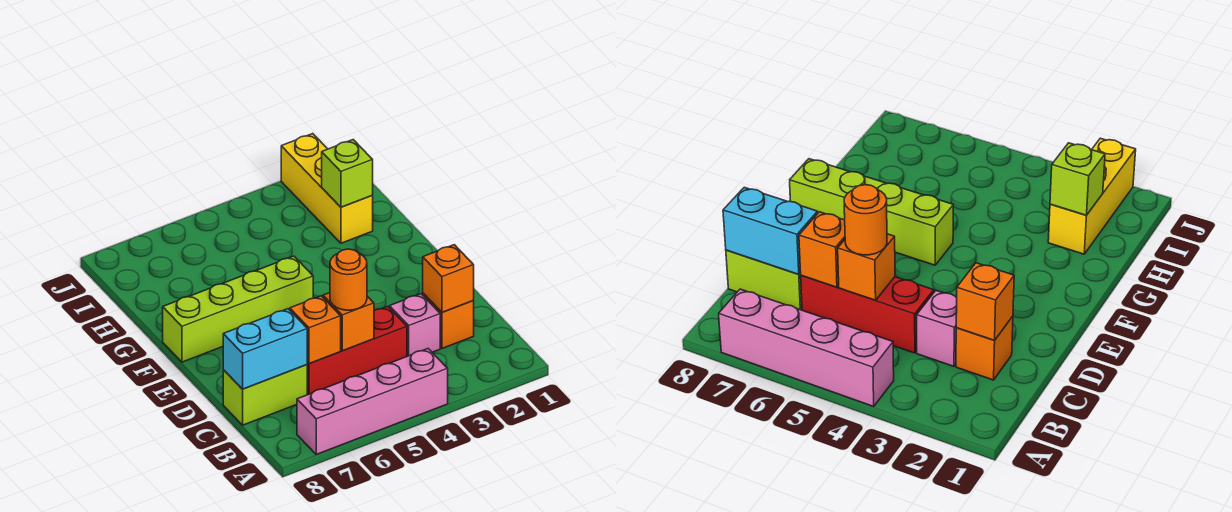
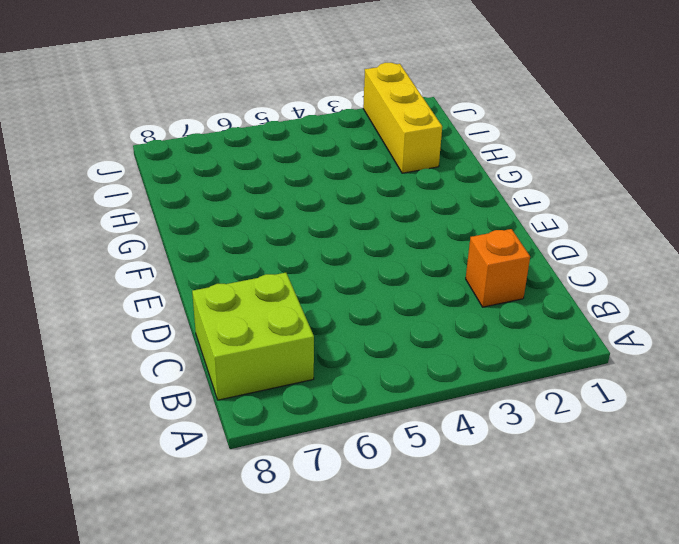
lime brick B7:C8 level 1 -> lime brick C7:C8 level 1
none -> pink brick A4:A7 level 1
none -> pink brick C3 level 1
none -> red brick C4:C6 level 1

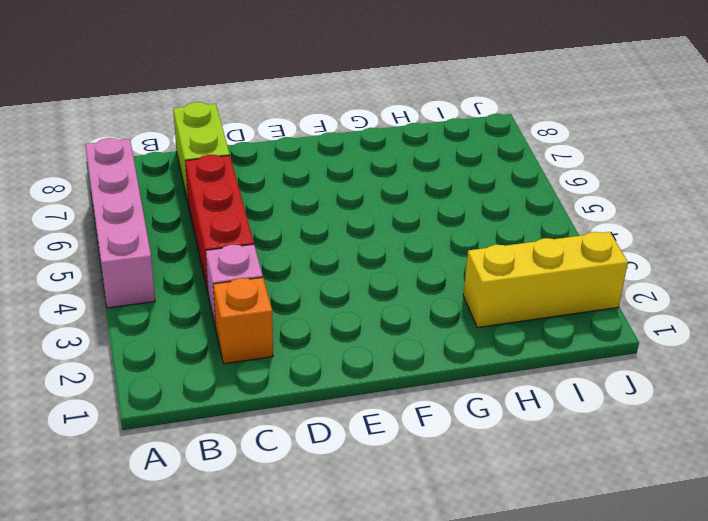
none -> lime brick F5:F8 level 1
none -> orange brick C2 level 2
none -> orange brick C5 level 2

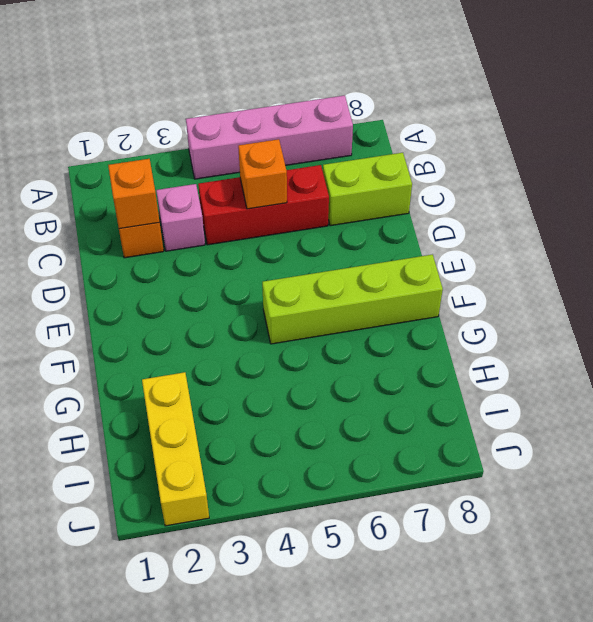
none -> orange brick C6 level 2
none -> cyan brick C7:C8 level 2
none -> lime brick H2 level 2

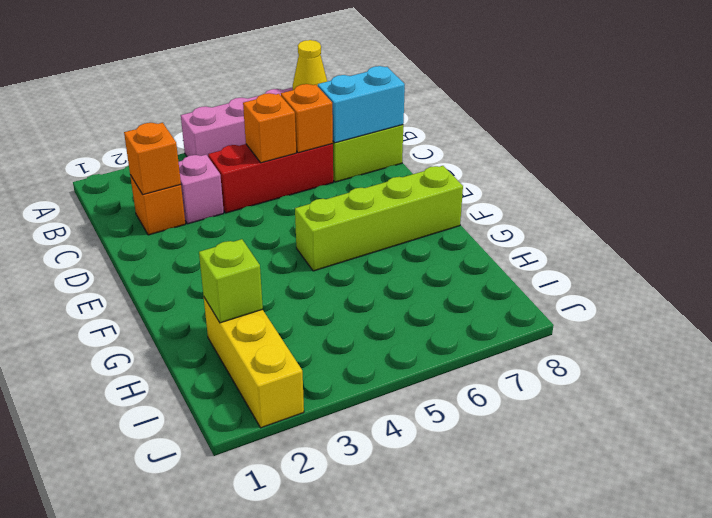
yellow cone A7 level 2 -> none
none -> orange round brick C5 level 3

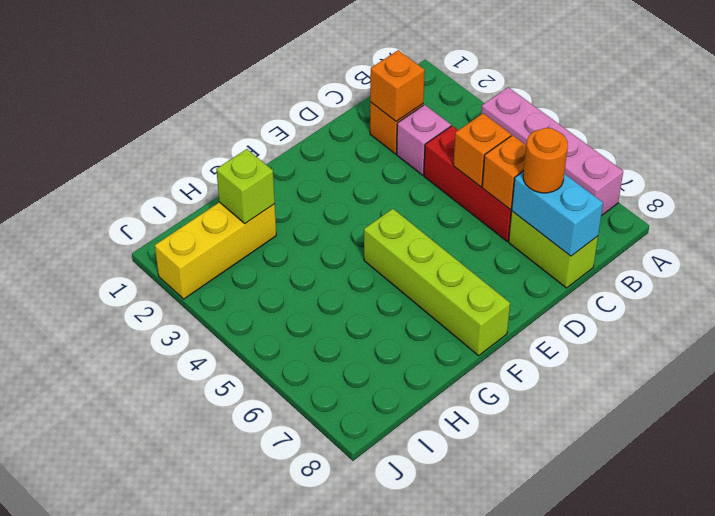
orange round brick C7 level 3 -> orange round brick C5 level 3

